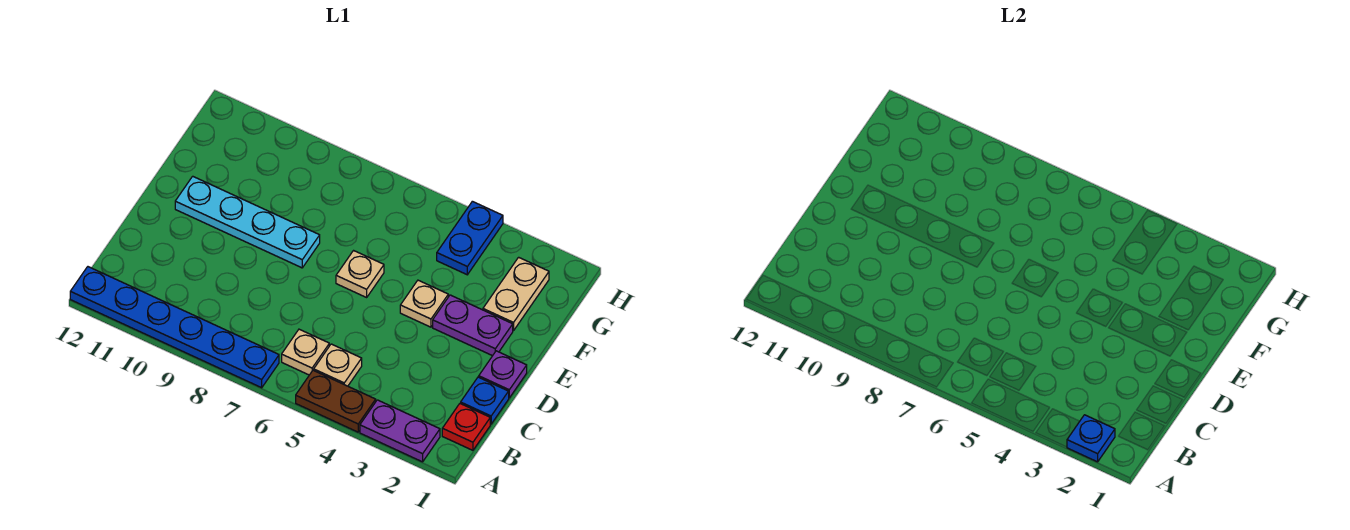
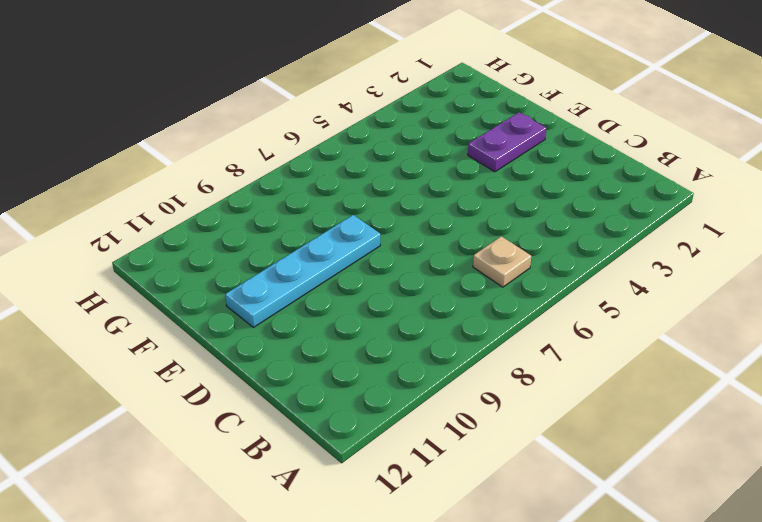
none -> purple plate A2:A3 level 1
none -> brown plate A4:A5 level 1
none -> blue plate A7:A12 level 1

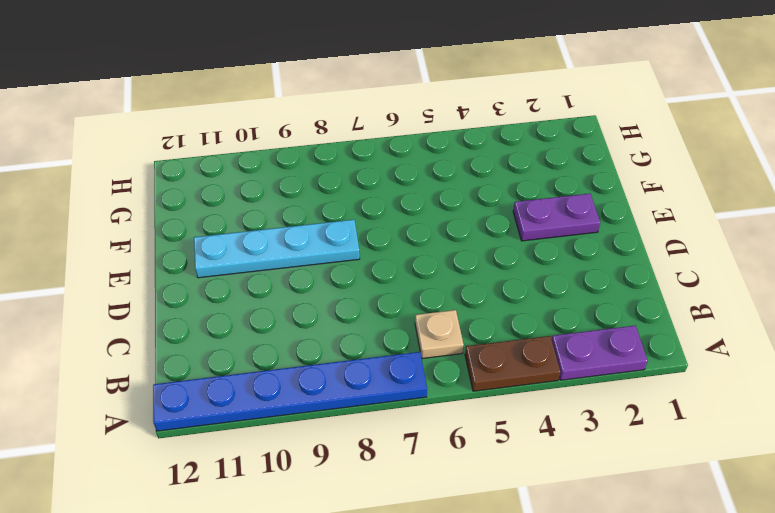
none -> red plate B1 level 1
none -> tan plate B5 level 1
none -> blue plate C1 level 1

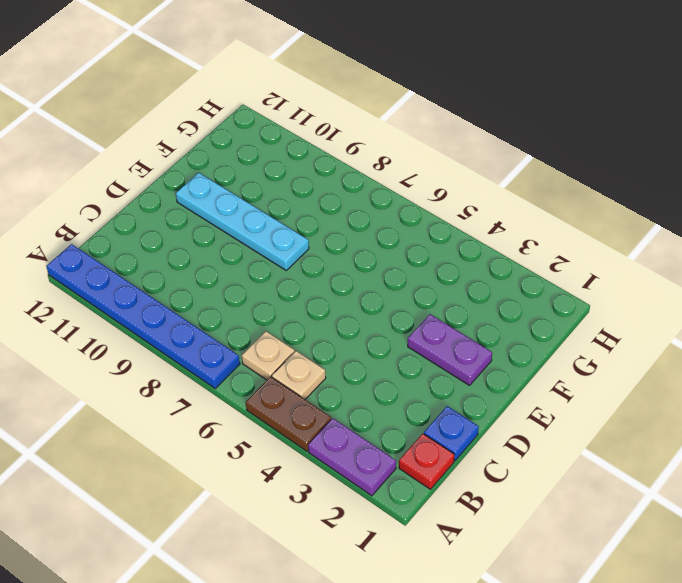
none -> purple plate D1 level 1
none -> tan plate E4 level 1
none -> tan plate E6 level 1

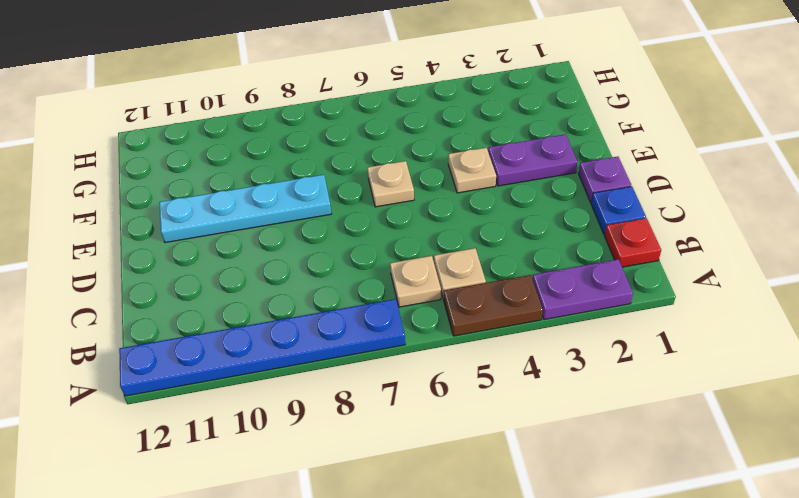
none -> tan plate F2:G2 level 1
none -> blue plate G4:H4 level 1
none -> blue plate A2 level 2

